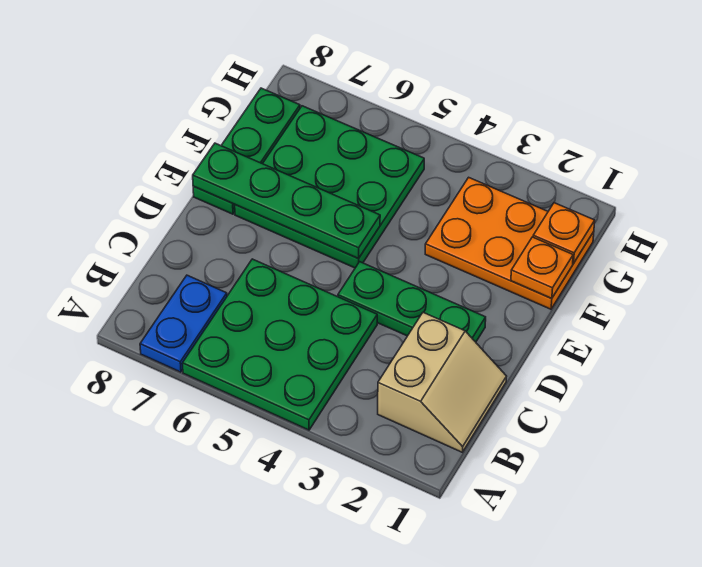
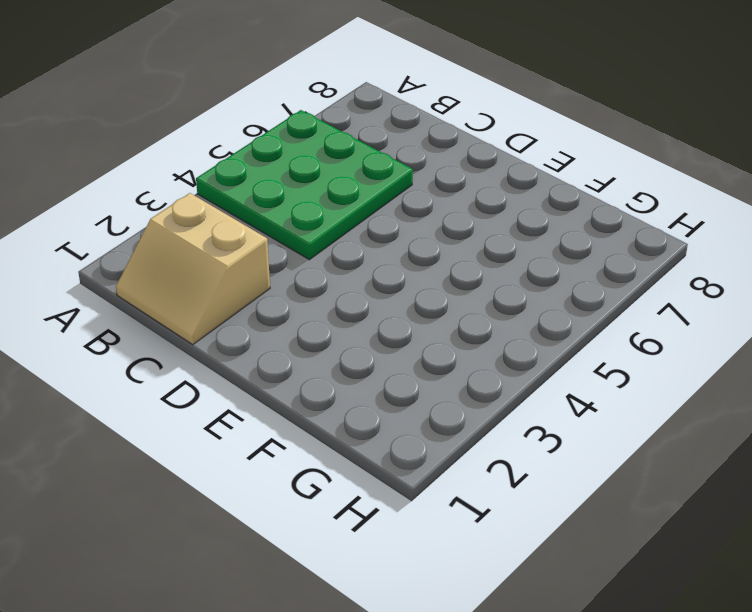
none -> blue plate A7:B7 level 1
none -> green plate D2:D4 level 1

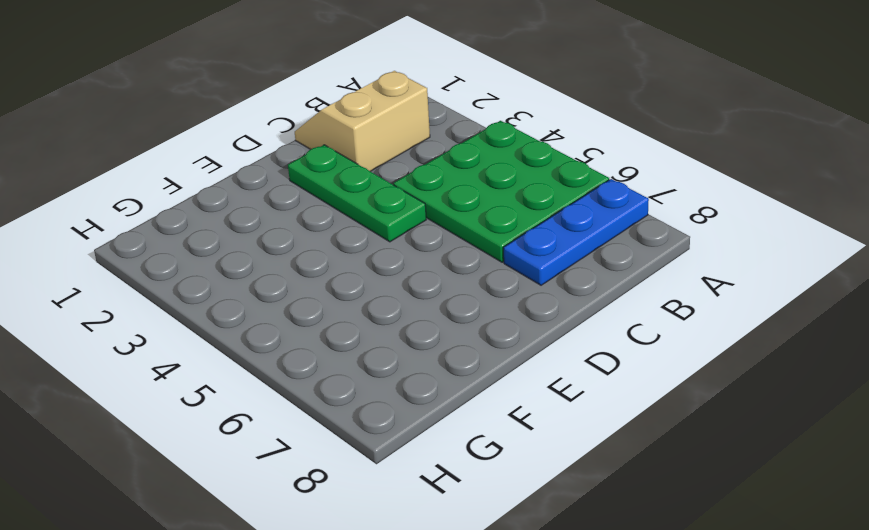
blue plate A7:C7 level 1 -> blue plate A7:B7 level 1
none -> green plate E5:G7 level 1
none -> green plate E8:G8 level 1

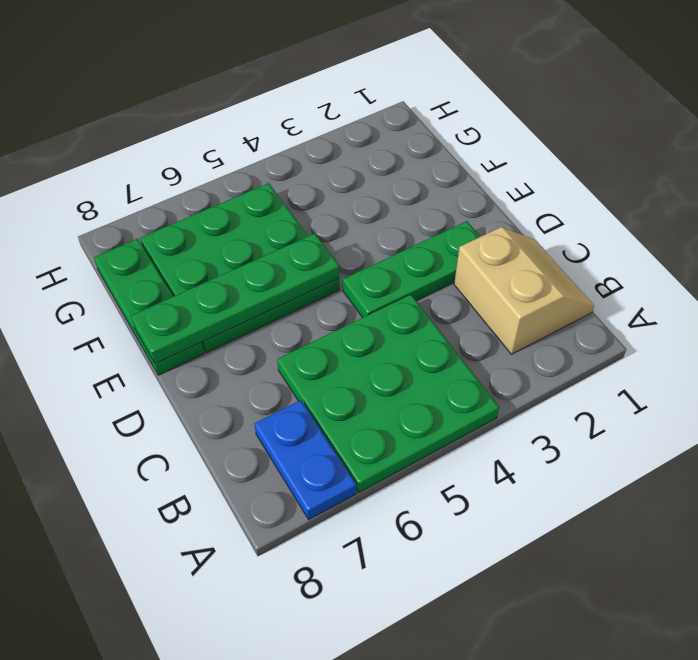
none -> orange plate F1:G3 level 1
none -> orange plate F1 level 2

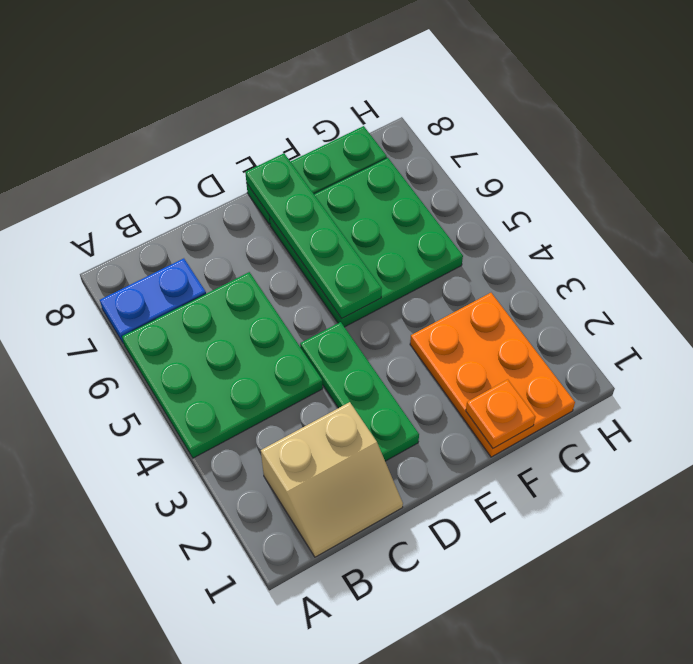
none -> orange plate G1 level 2

